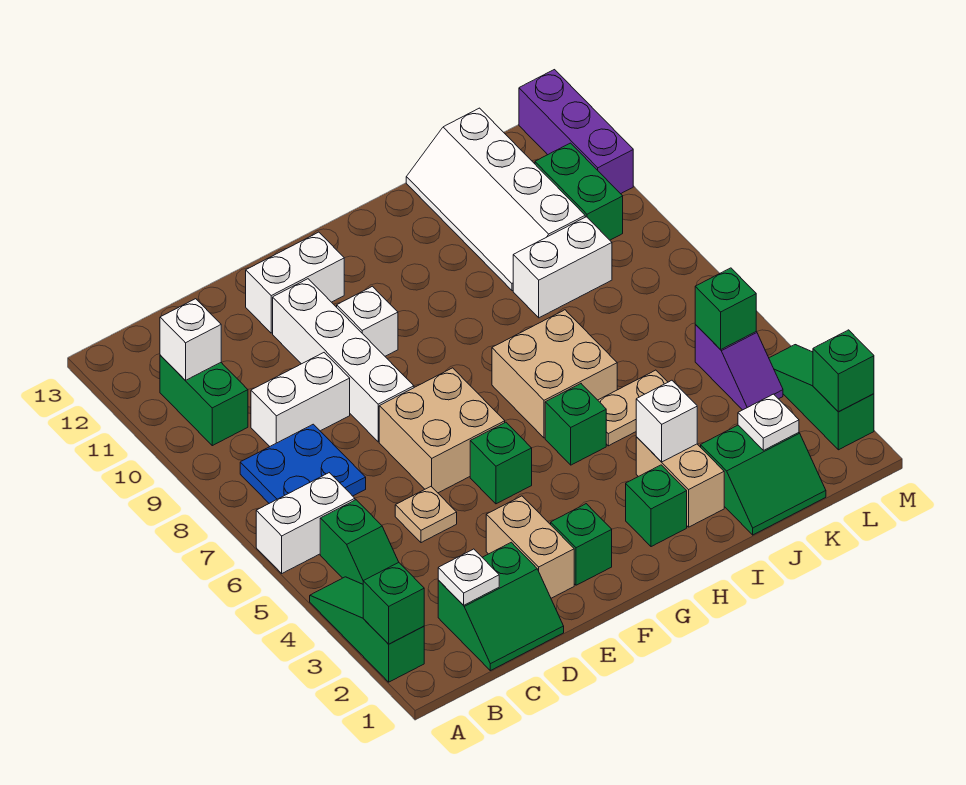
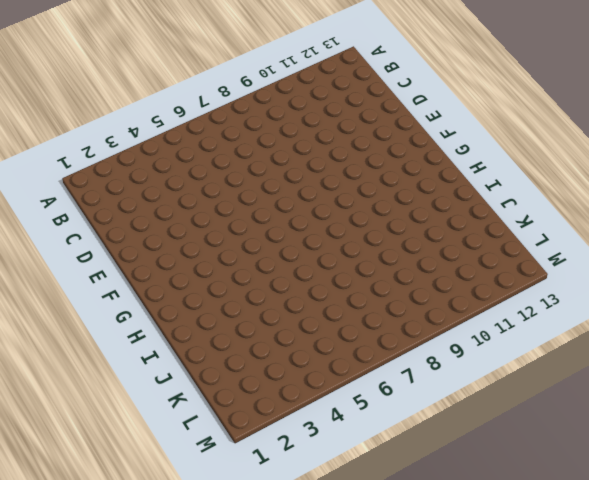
none -> green slope A2:A4 level 1 top 2
none -> white brick A6:B6 level 1
none -> green slope B4:B5 level 1 top 5
none -> blue plate B7:C8 level 1

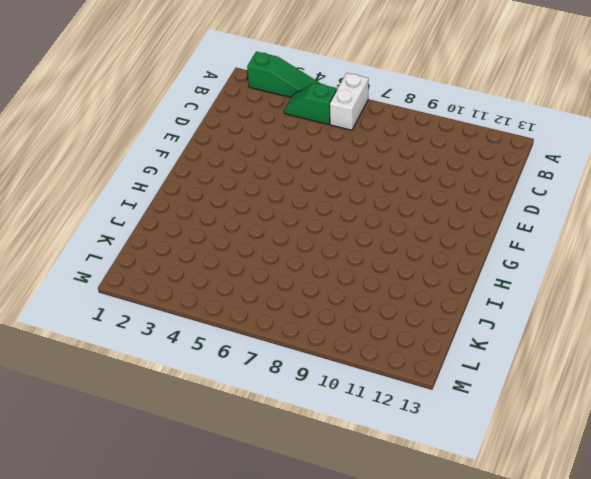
none -> blue plate B7:C8 level 1
none -> green brick B10:B11 level 1
none -> green slope C1:D2 level 1 top 2
none -> white brick C9:D9 level 1

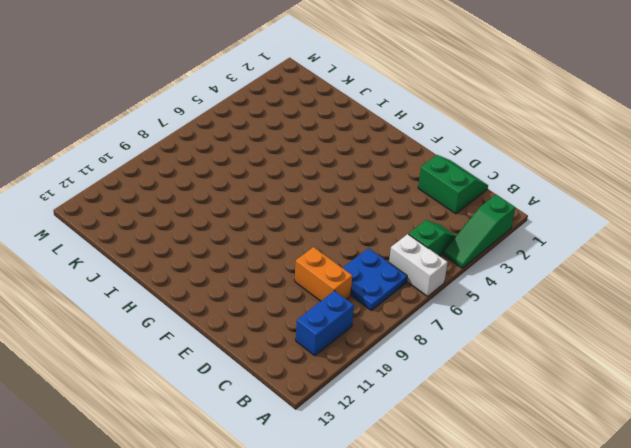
blue brick B10:B11 level 1 -> green brick B10:B11 level 1
orange brick C9:D9 level 1 -> white brick C9:D9 level 1
none -> tan plate D5 level 1
none -> tan brick E2:E3 level 1
none -> tan brick E6:F7 level 1
none -> white brick E8:E11 level 1

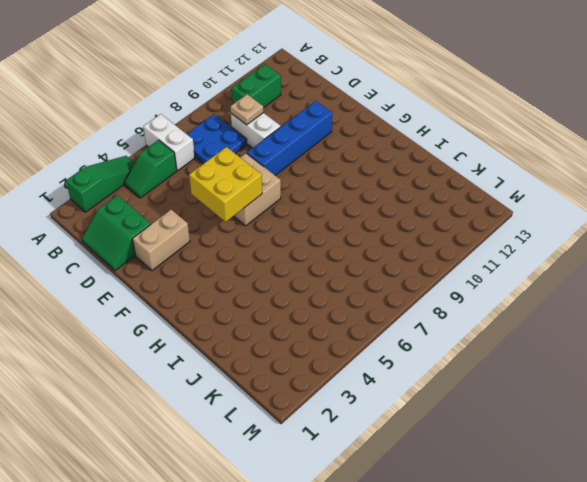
tan plate C9 level 2 -> tan plate D5 level 1
yellow brick E5:F6 level 2 -> none
blue brick E8:E11 level 1 -> white brick E8:E11 level 1
none -> white brick E12:F12 level 1
none -> green brick F2 level 1
none -> green brick F5 level 1
none -> white brick F10 level 1

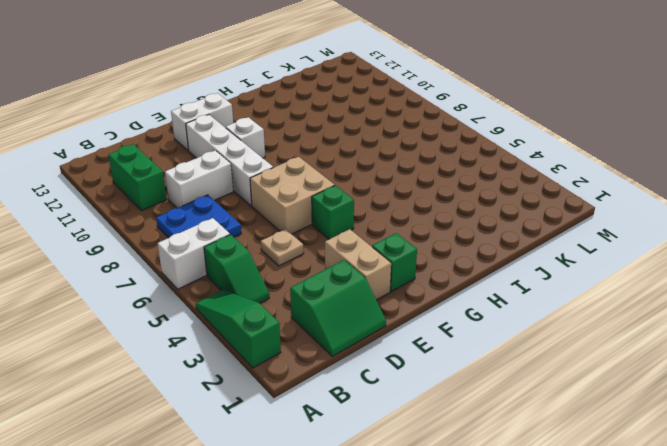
none -> green brick H2 level 1
none -> green brick H5 level 1
none -> tan brick H6:I7 level 1
none -> tan brick I2:I3 level 1

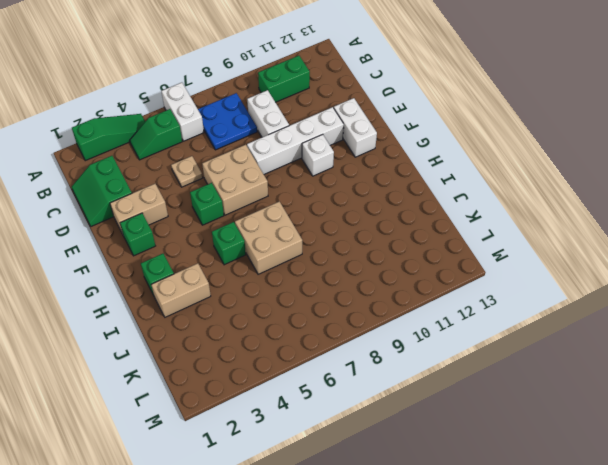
none -> tan plate I5:J5 level 1
none -> green slope J1:K2 level 1 top 2
none -> white brick J9:K9 level 1
none -> white slope J10:K13 level 1 top K

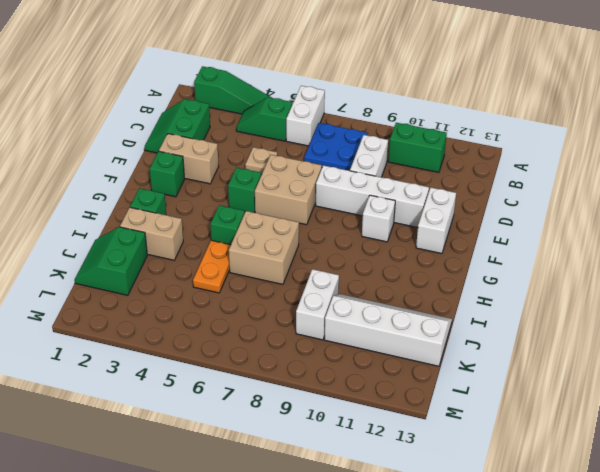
orange plate I5:J5 level 1 -> tan plate I5:J5 level 1
none -> purple slope L4:L5 level 1 top 5
none -> green brick L10:L11 level 1
none -> green slope M2:M4 level 1 top 2
none -> purple brick M11:M13 level 1

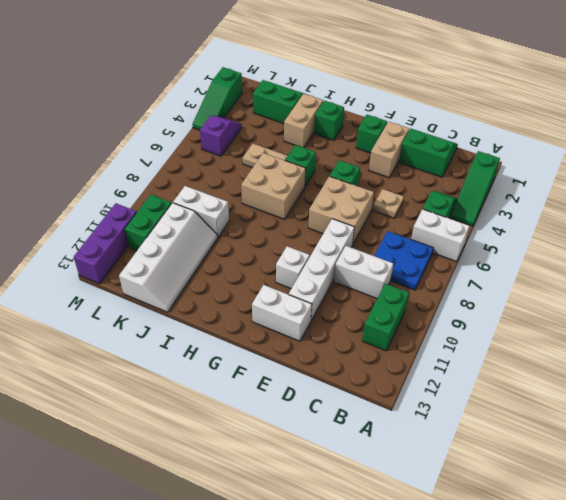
none -> green brick A2 level 2
none -> white brick B11 level 2
none -> white plate C2 level 2
none -> white brick I3 level 2

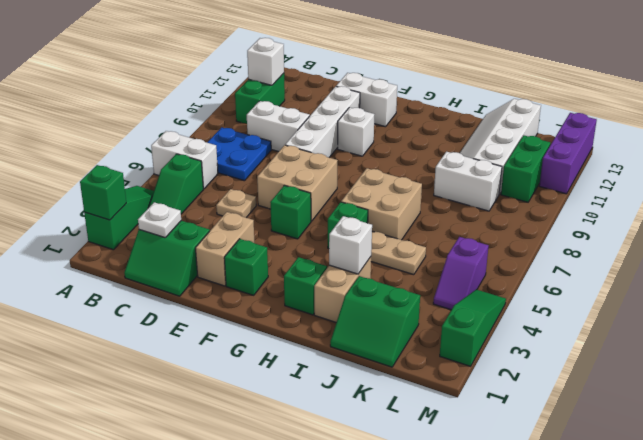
none -> white plate K2 level 2
none -> green brick L5 level 2
none -> green brick M2 level 2

